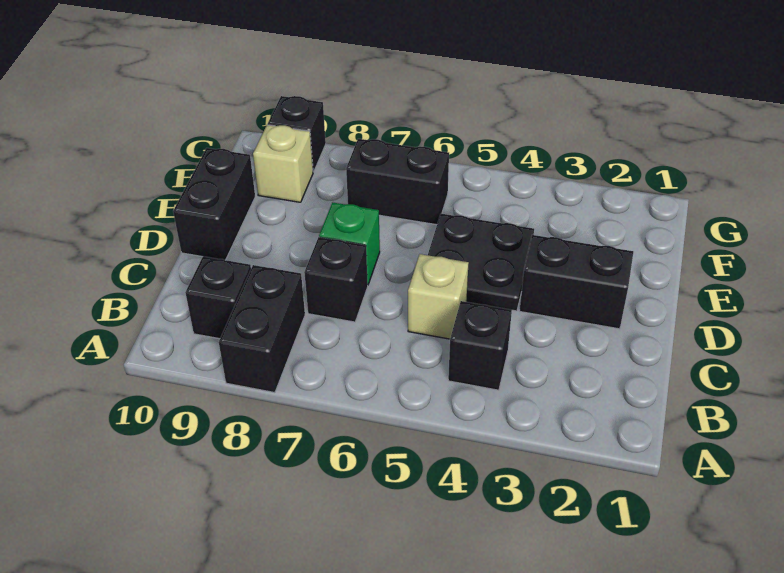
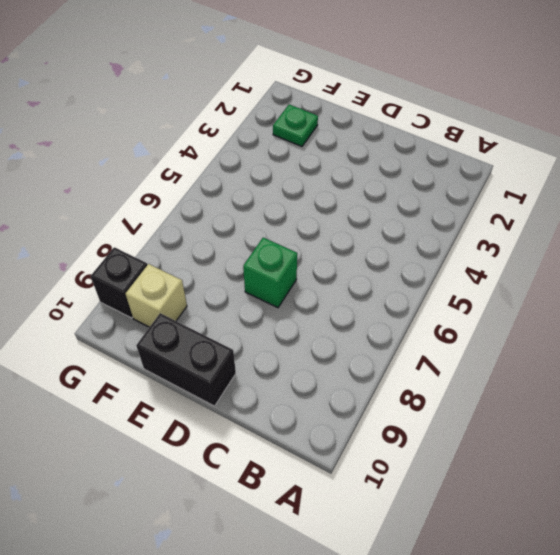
green plate F2 level 1 -> none
none -> black brick A8:B8 level 1
none -> black brick B4 level 1
none -> black brick B9 level 1

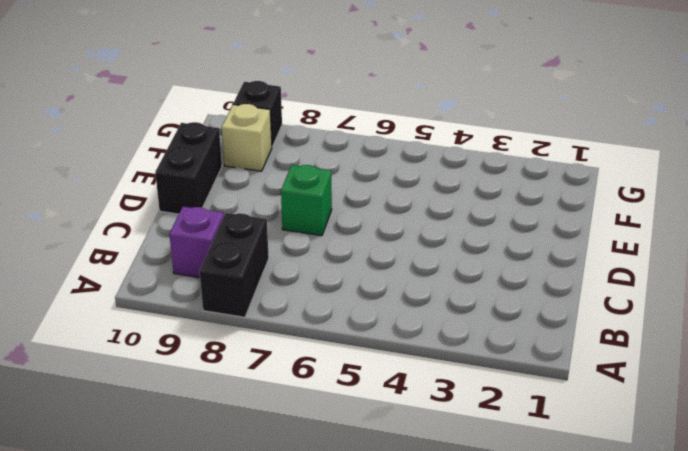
purple brick B9 level 1 -> black brick B9 level 1
none -> black brick B4 level 1
none -> tan brick C5 level 1
none -> black brick C7 level 1

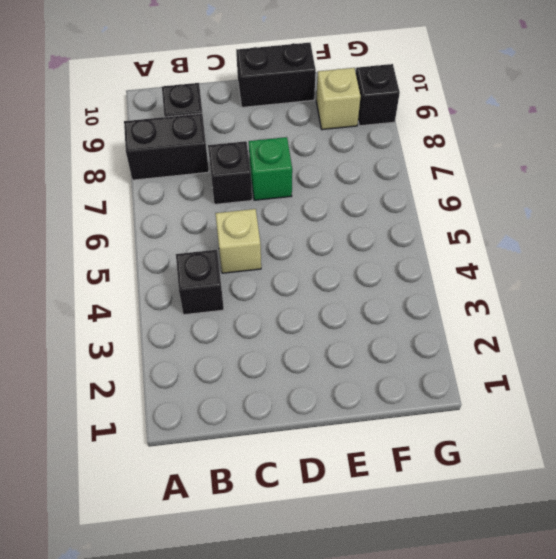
none -> black brick D2:D3 level 1
none -> black plate D4:E5 level 1
none -> black brick F6:F7 level 1

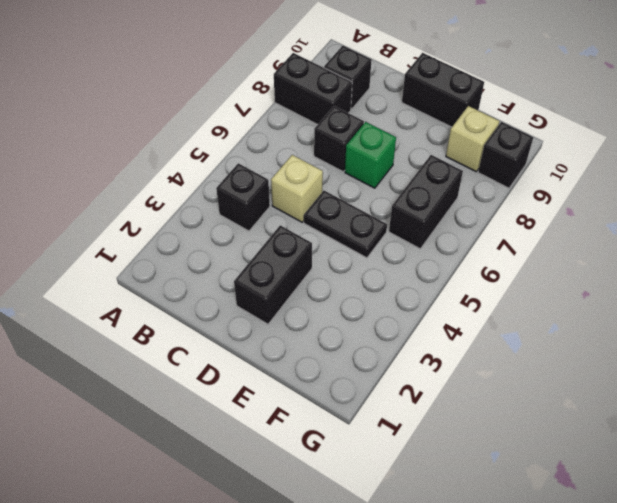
black plate D5:E5 level 1 -> black plate D4:E5 level 1

